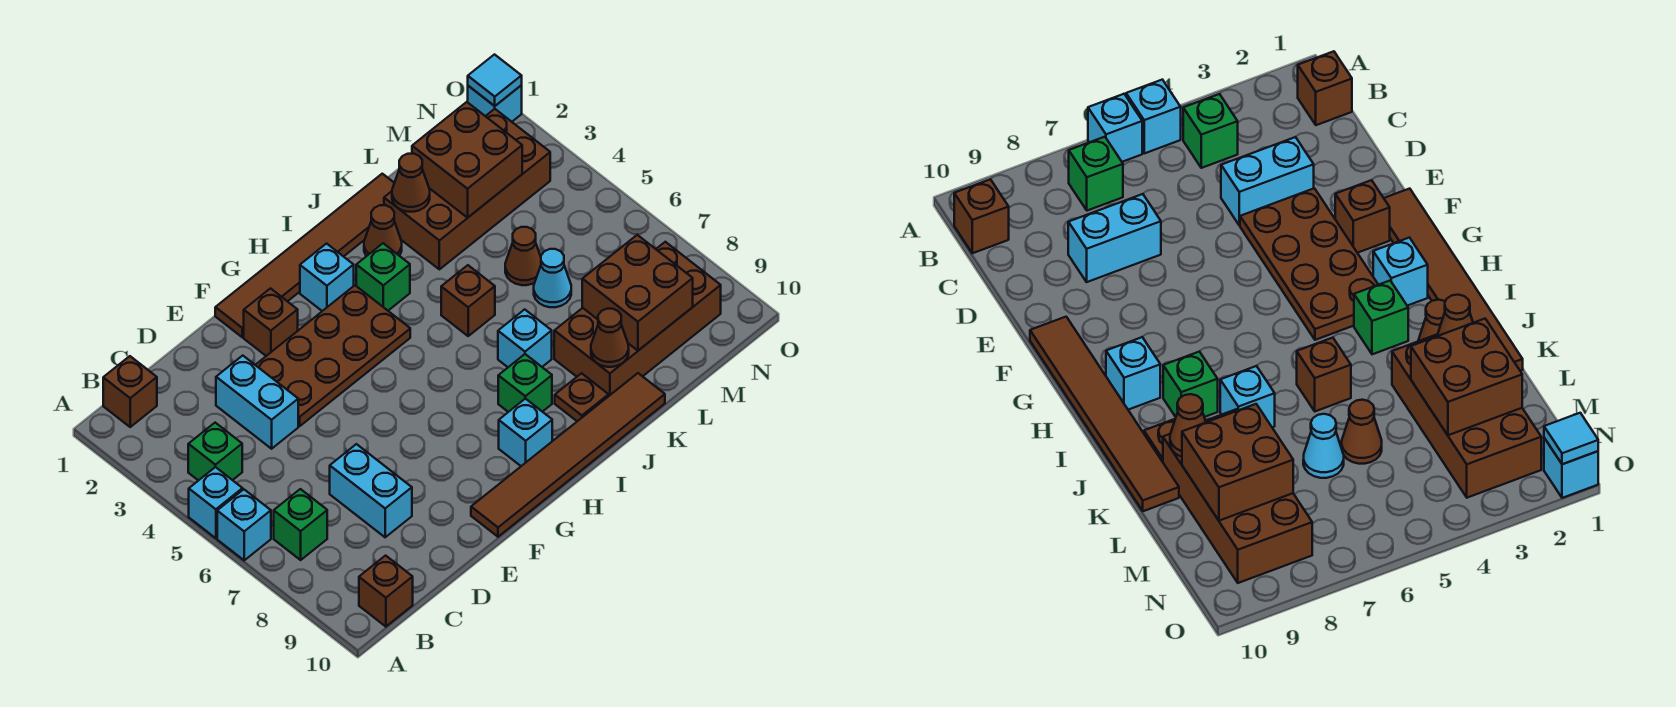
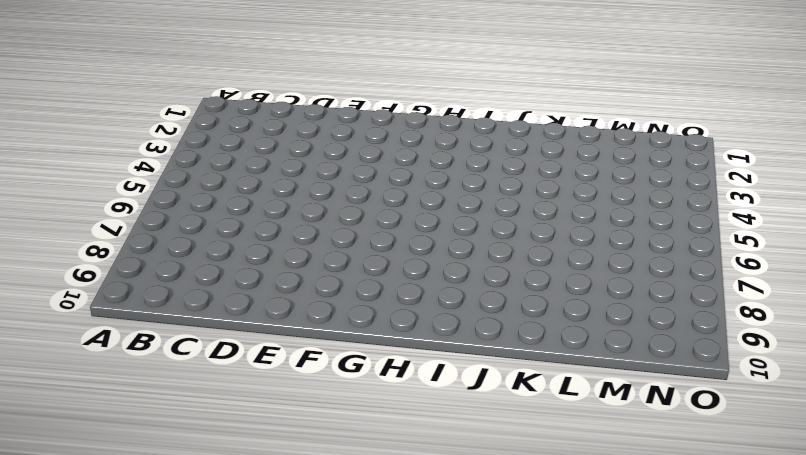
none -> cyan brick A5 level 1
none -> cyan brick A6 level 1
none -> brown brick B1 level 1
none -> green brick B4 level 1

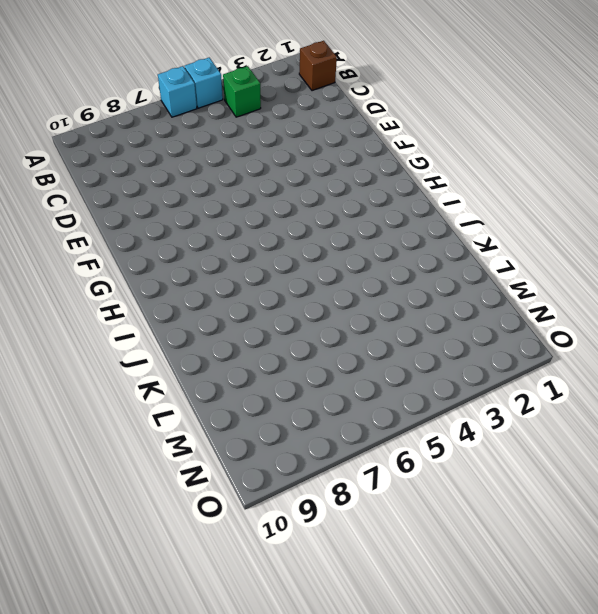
none -> green brick B7 level 1
none -> brown brick B10 level 1
none -> cyan brick D3:D4 level 1
none -> cyan brick D7:D8 level 1

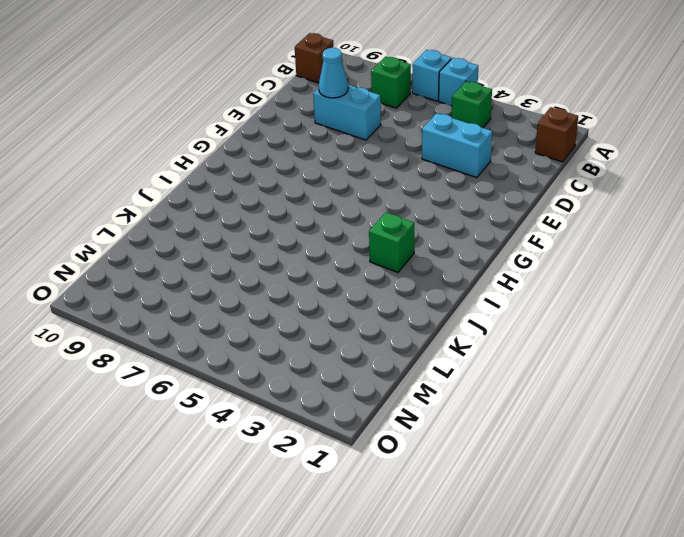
cyan cone D8 level 2 -> cyan cone L6 level 1
none -> brown plate E3:H4 level 1
none -> brown tile F1:K1 level 1
none -> brown brick F2 level 1
none -> brown tile F10:K10 level 1

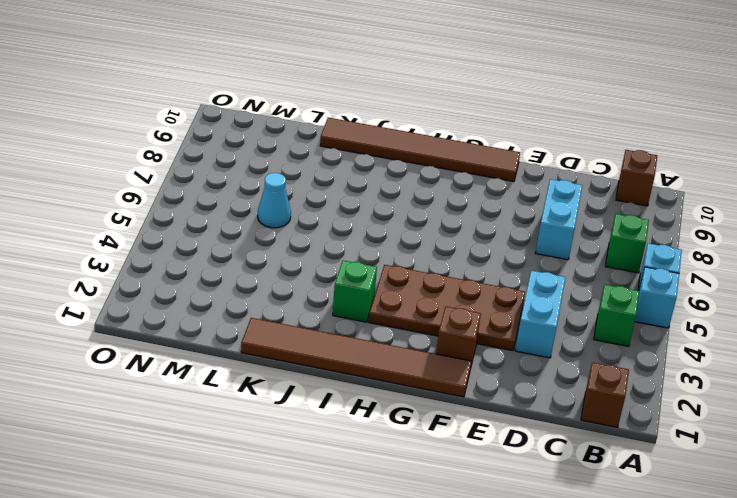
none -> cyan brick H2 level 1
none -> cyan brick H9 level 1
none -> green brick I8 level 1
none -> brown cone J2 level 1

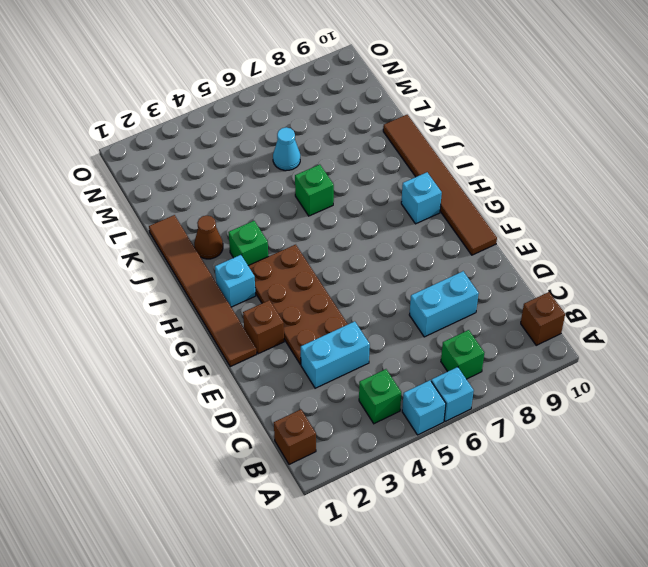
green brick J6 level 1 -> green brick I8 level 1
none -> brown brick J5 level 1
none -> cyan brick J7 level 1
none -> brown plate J9 level 1
none -> brown brick K2:N3 level 1

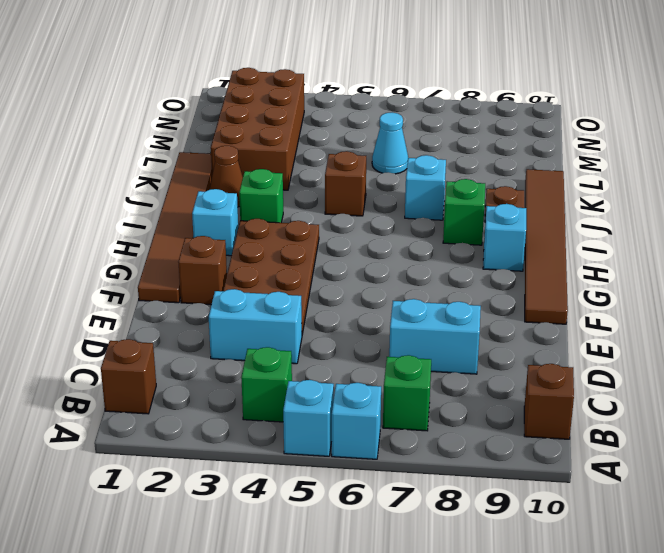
none -> brown brick K8:N9 level 1
none -> brown cone L5 level 1
none -> cyan brick O1 level 1
none -> brown cone K2 level 2

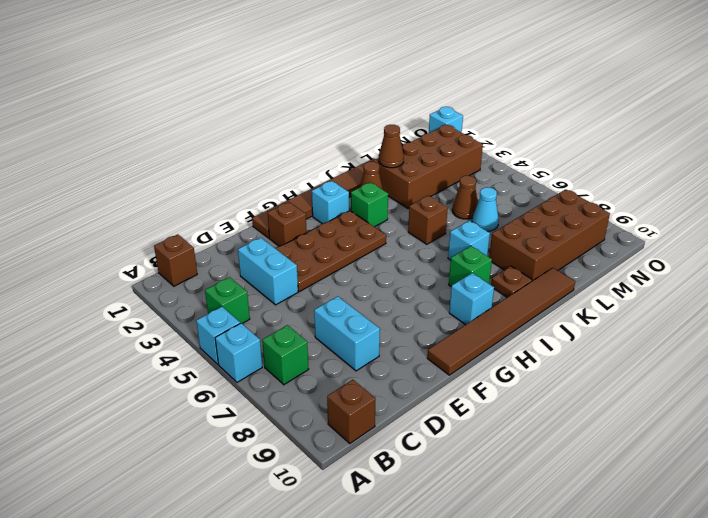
none -> brown cone K9 level 2
none -> brown brick L2:M3 level 2
none -> brown brick L8:M9 level 2
none -> cyan tile O1 level 2

